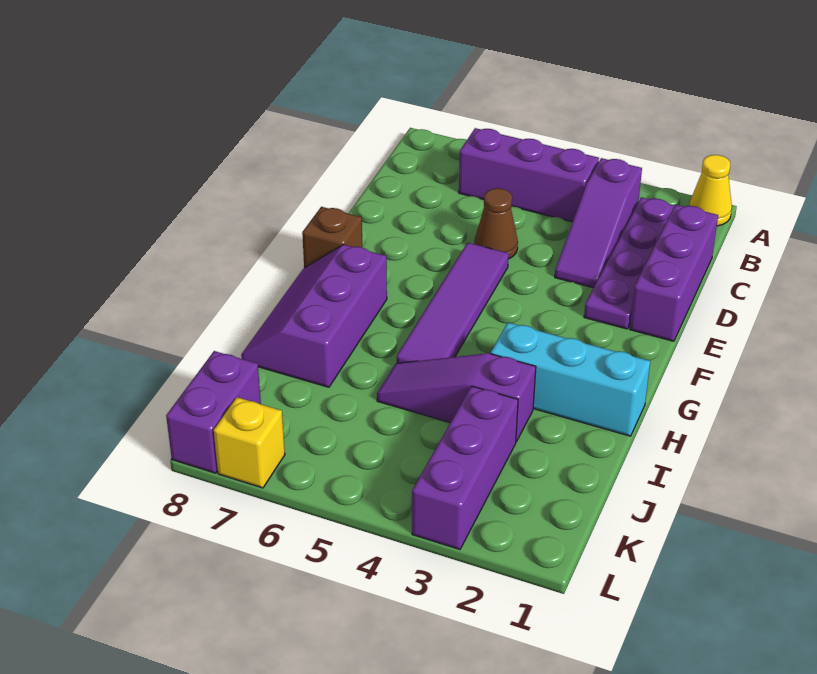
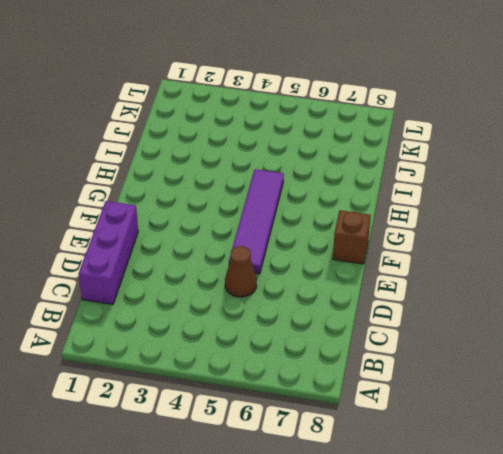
none -> yellow cone A1 level 1
none -> purple plate B2:E2 level 1
none -> purple slope B3:D3 level 1 top B

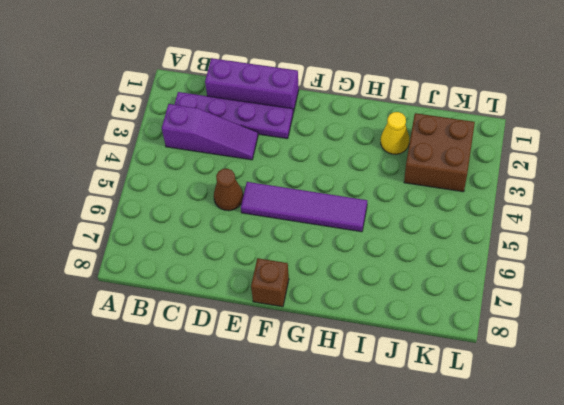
yellow cone I2 level 1 -> yellow cone A1 level 1
brown brick J2:K3 level 1 -> purple brick J3:L3 level 1
none -> purple brick B4:B6 level 1
none -> purple slope G7:I8 level 1 top 7
none -> cyan brick H1:H3 level 1

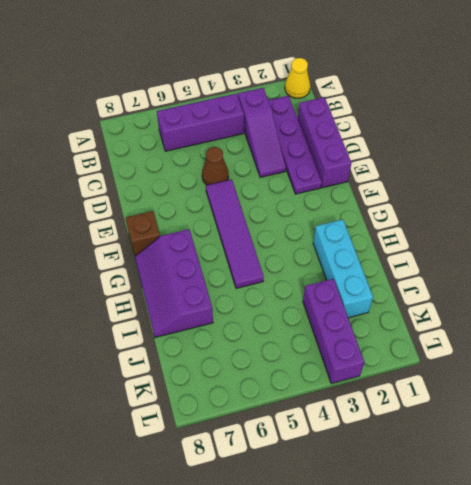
cyan brick H2:J2 level 1 -> cyan brick H1:H3 level 1
none -> purple slope I3:I5 level 1 top 3
none -> purple brick K8:L8 level 1
none -> yellow brick L7 level 1

